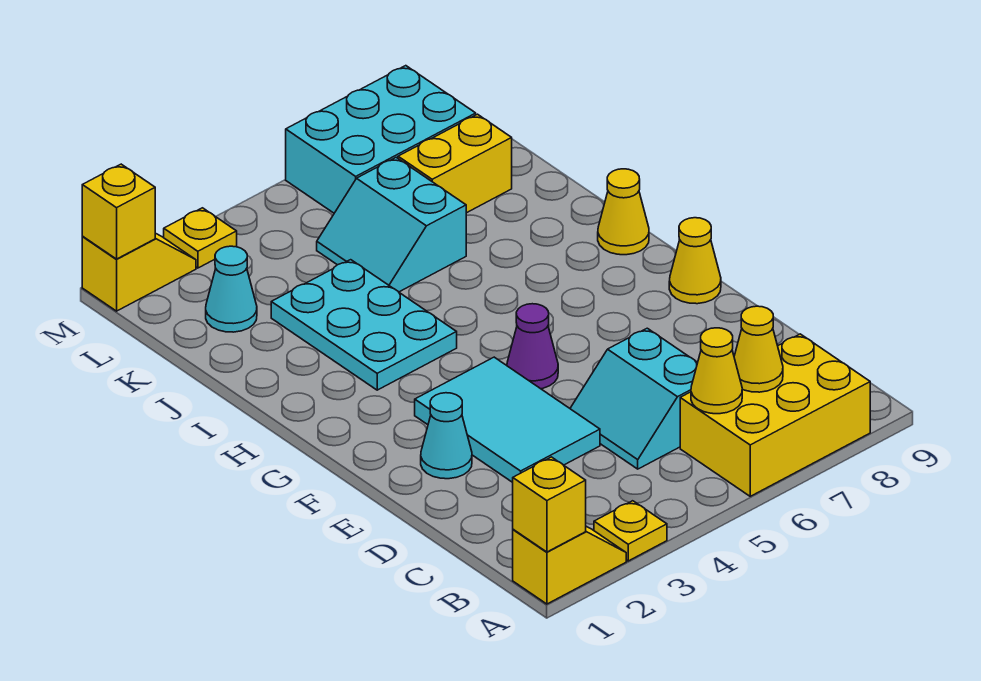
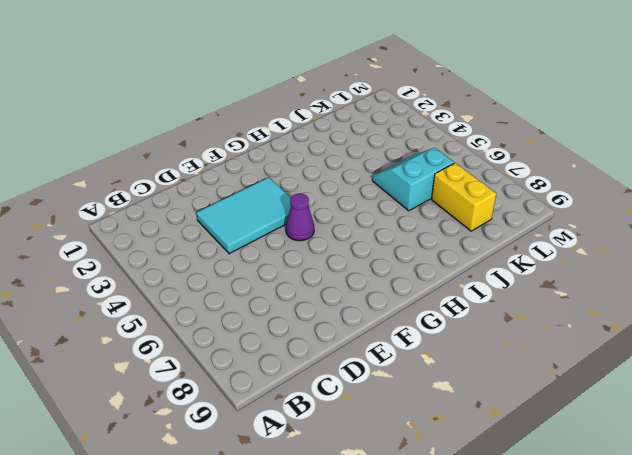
none -> yellow slope A1:A2 level 1 top 1
none -> yellow plate A3 level 1
none -> yellow brick A6:B8 level 1

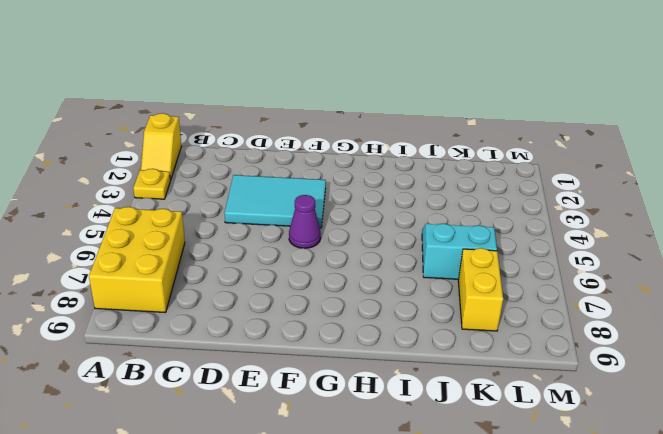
none -> cyan slope C5:D6 level 1 top 6
none -> cyan cone E2 level 1
none -> yellow cone F9 level 1

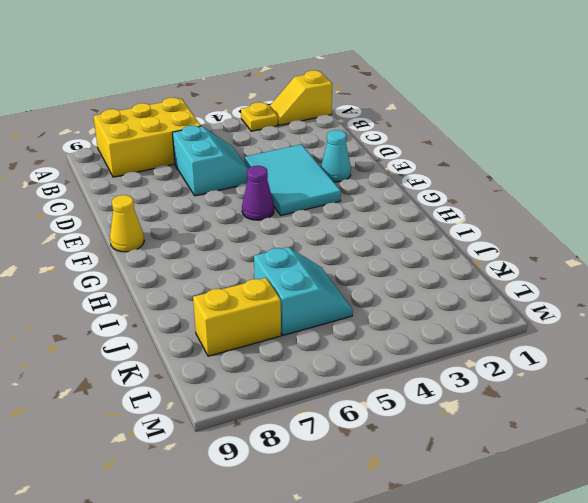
none -> cyan plate H3:J4 level 1
none -> yellow cone H9 level 1
none -> cyan cone K2 level 1

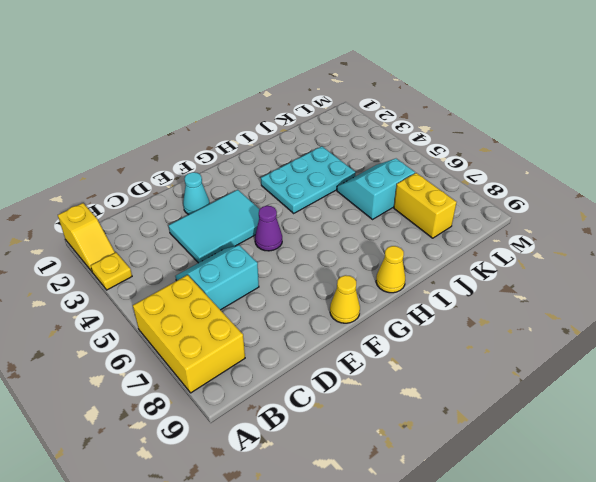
none -> cyan cone K2 level 1
none -> cyan brick L6:M8 level 1
none -> yellow slope M1:M2 level 1 top 1

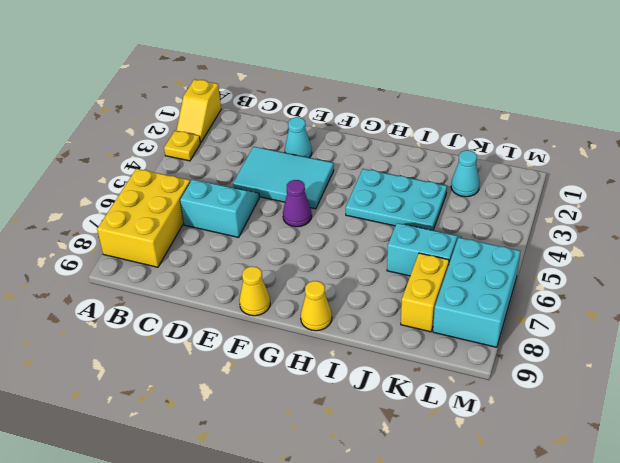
none -> yellow slope M1:M2 level 1 top 1
none -> yellow plate M3 level 1
none -> yellow brick A1 level 2

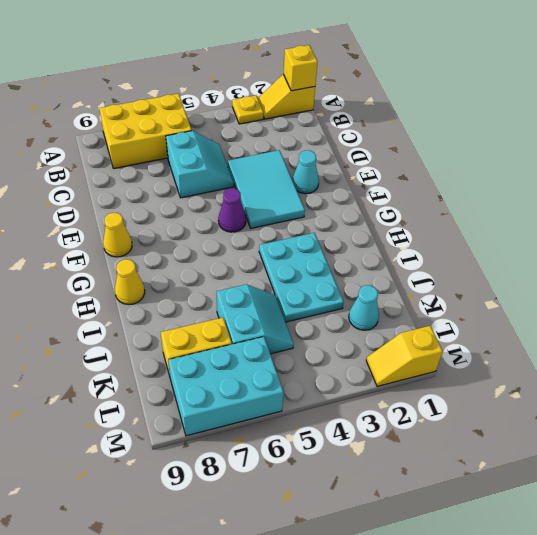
none -> yellow plate M3 level 1
none -> yellow cone B6 level 2
none -> yellow cone B7 level 2

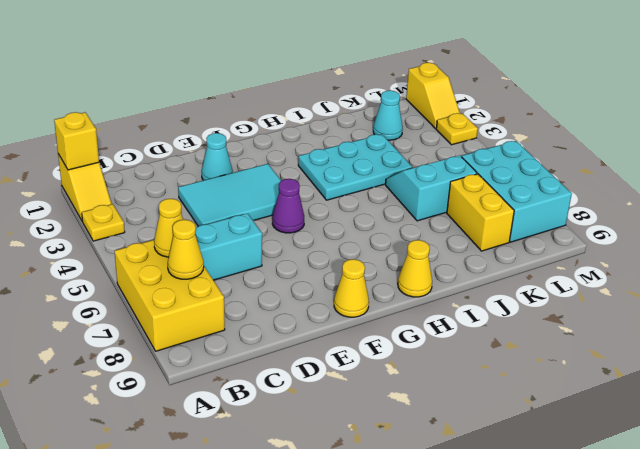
none -> yellow brick M1 level 2

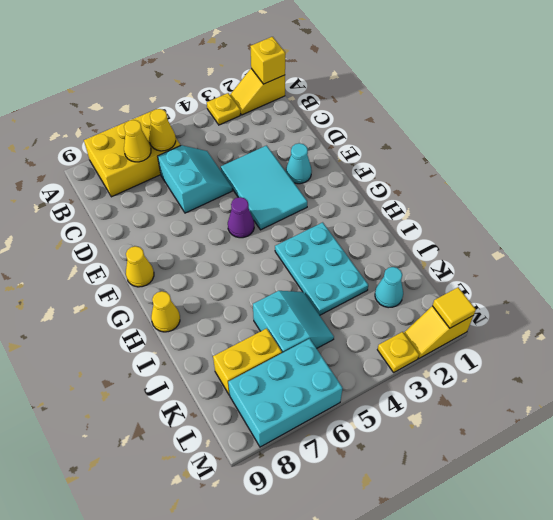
yellow tile M1 level 2 -> yellow brick M1 level 2

